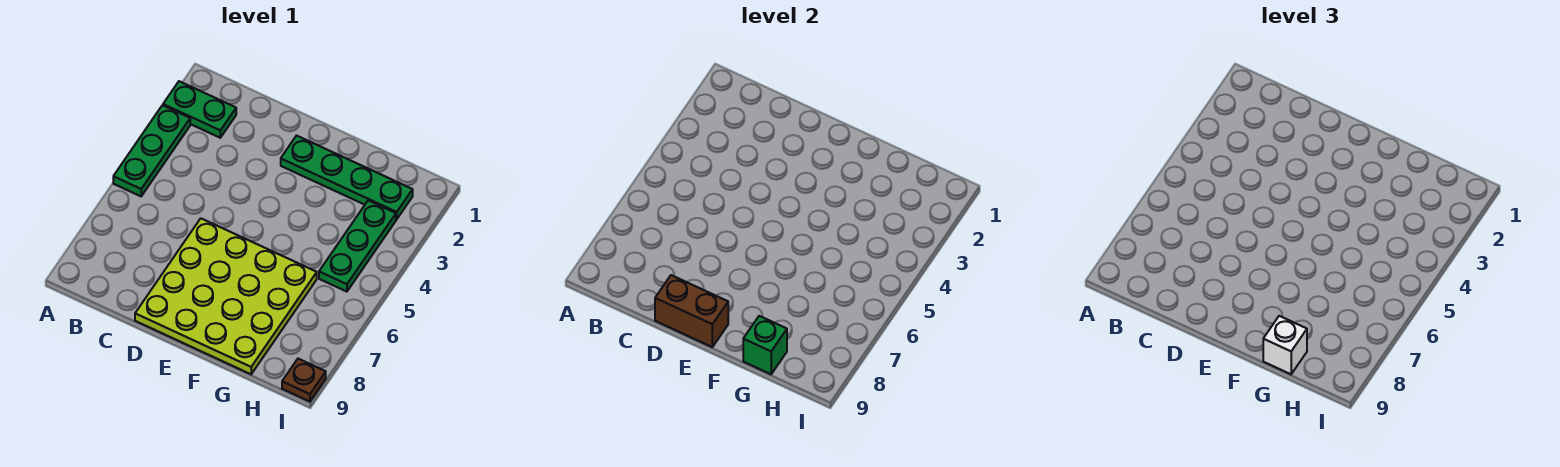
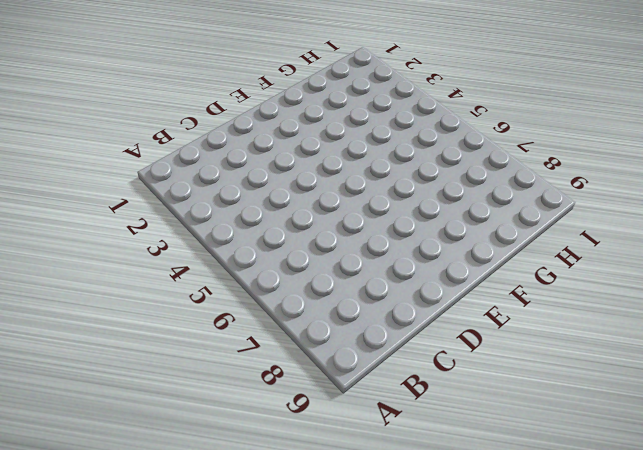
none -> green plate A2:B2 level 1
none -> green plate A3:A5 level 1

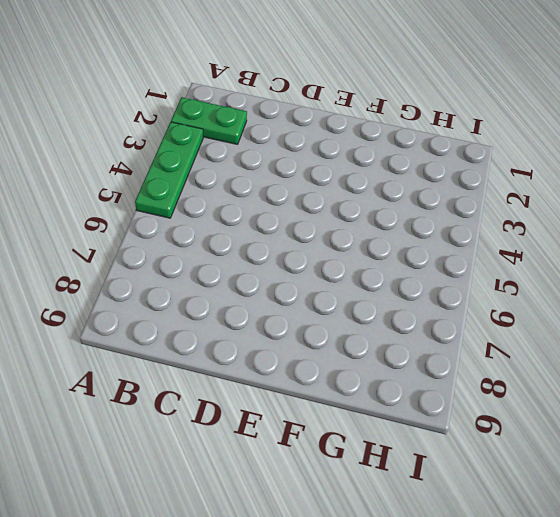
none -> lime plate D6:G9 level 1
none -> green plate E2:H2 level 1

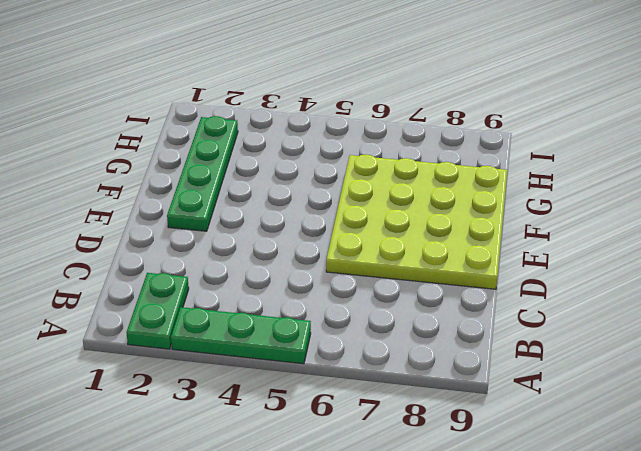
none -> green plate H3:H5 level 1
none -> brown plate I9 level 1

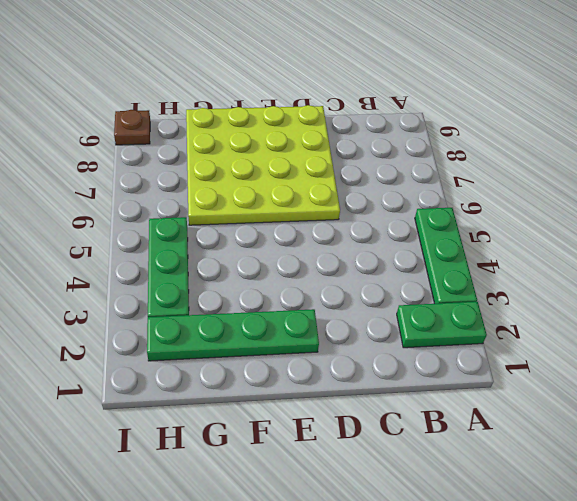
none -> brown brick D9:E9 level 2
none -> green brick G9 level 2

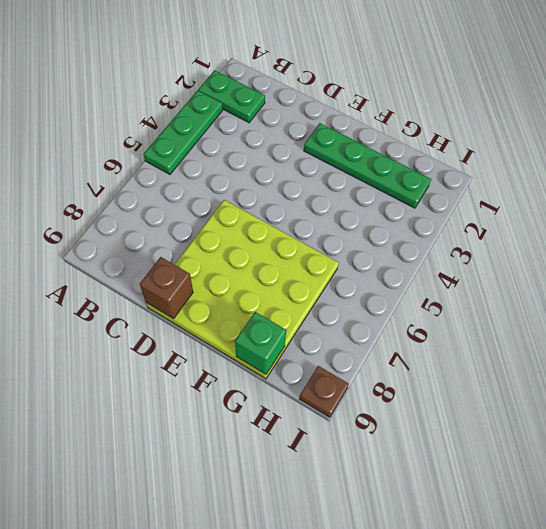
brown brick D9 level 2 -> brown brick D9:E9 level 2
none -> green plate H3:H5 level 1
none -> white brick G9 level 3

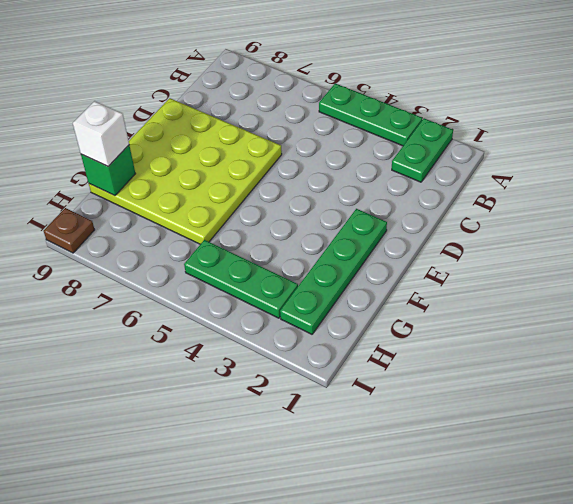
none -> brown brick D9:E9 level 2

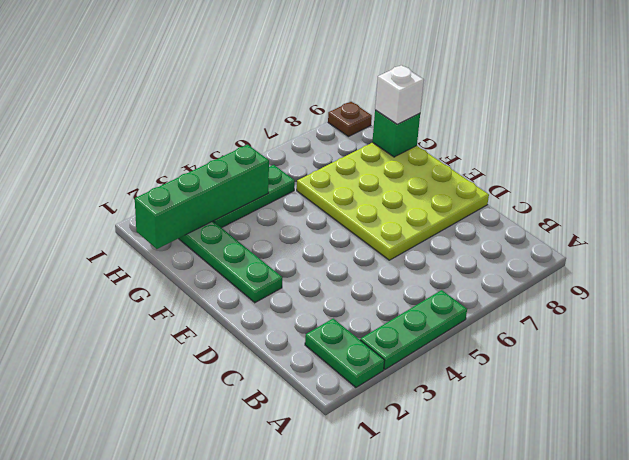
green brick H1:H4 level 2 -> none
none -> brown brick D9:E9 level 2

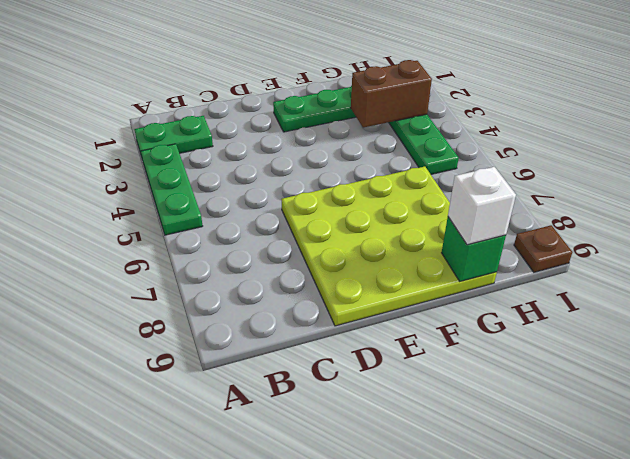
brown brick G3:H3 level 2 -> brown brick D9:E9 level 2

